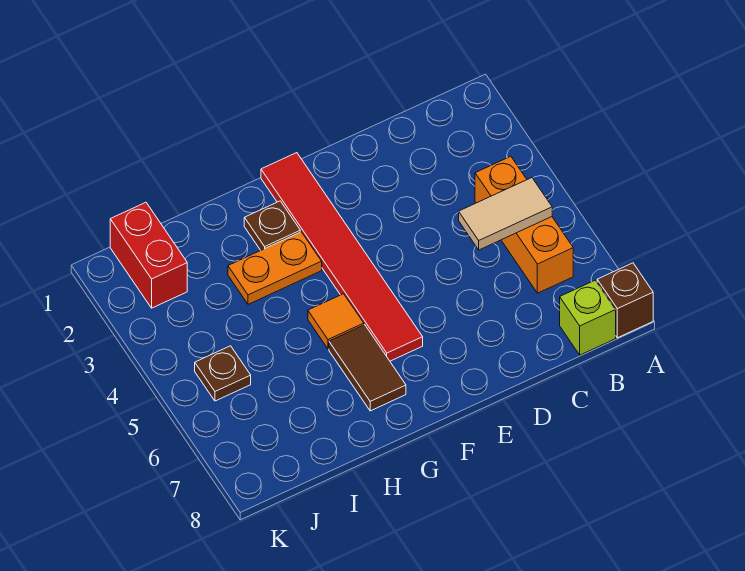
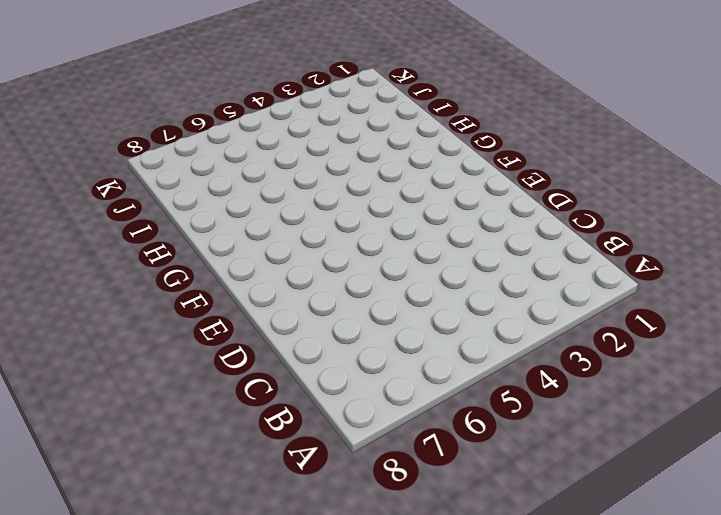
none -> brown brick A8 level 1
none -> orange brick B4:B6 level 1

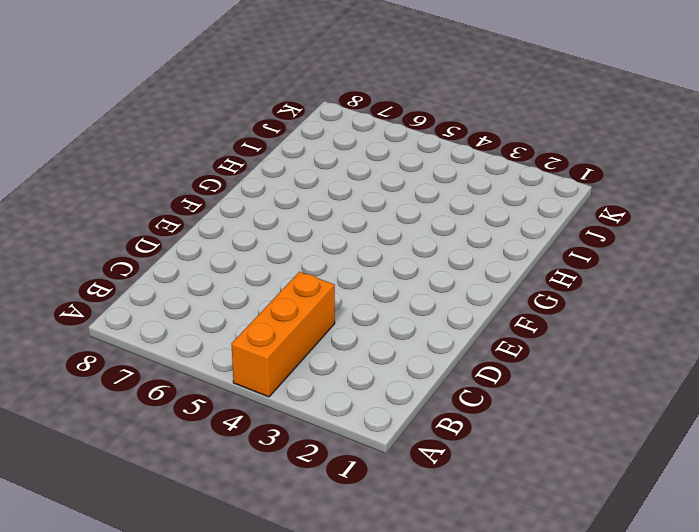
orange brick A4:C4 level 1 -> orange brick B4:B6 level 1
none -> brown brick A8 level 1
none -> lime brick B8 level 1

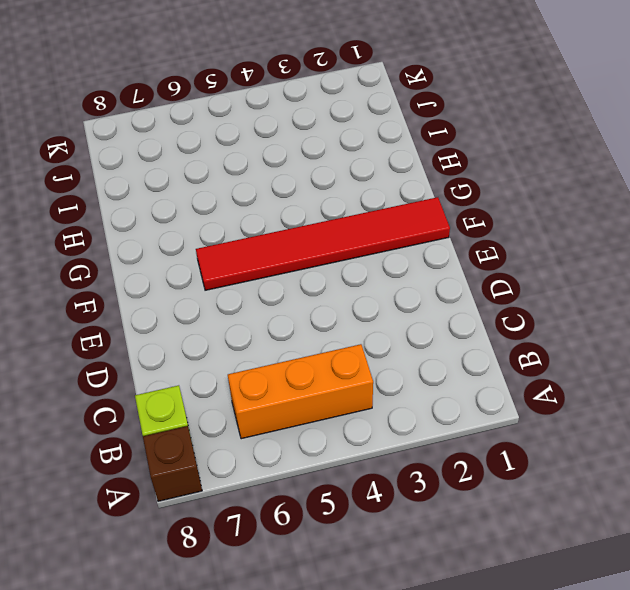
none -> brown plate G2 level 1
none -> orange plate G3:H3 level 1

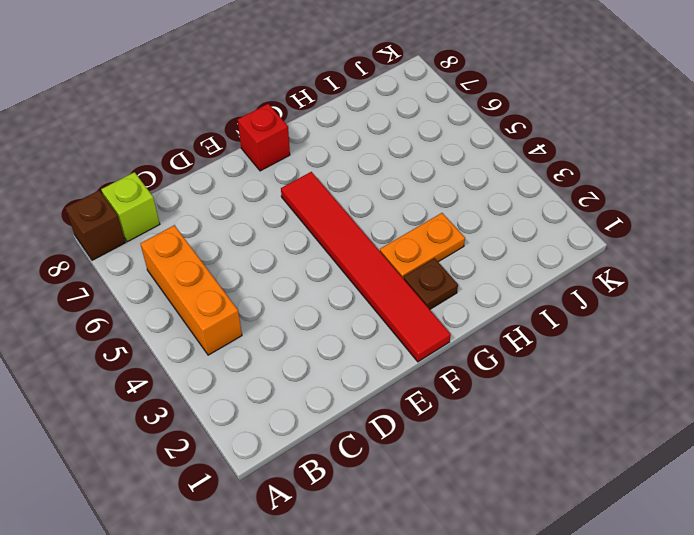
red brick F8 level 1 -> none
none -> orange tile G5 level 1
none -> brown tile G6:G7 level 1

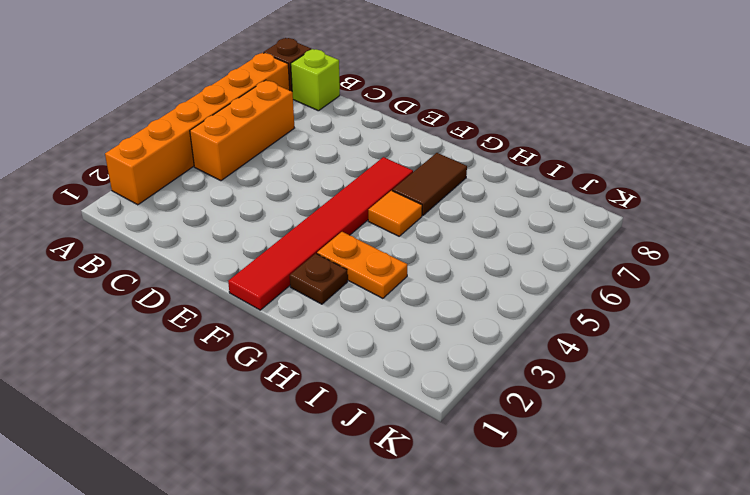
orange brick A2:A7 level 1 -> none
none -> red brick J1:J2 level 1
none -> brown plate J5 level 1

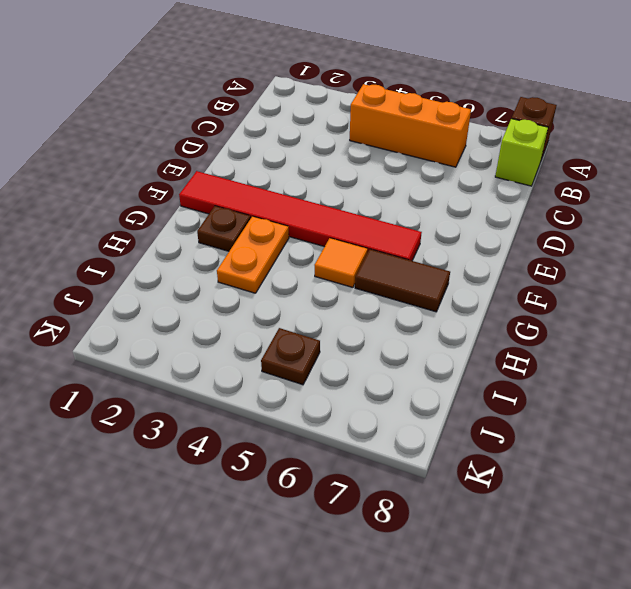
none -> red brick J1:J2 level 1
none -> tan tile B5:C5 level 2

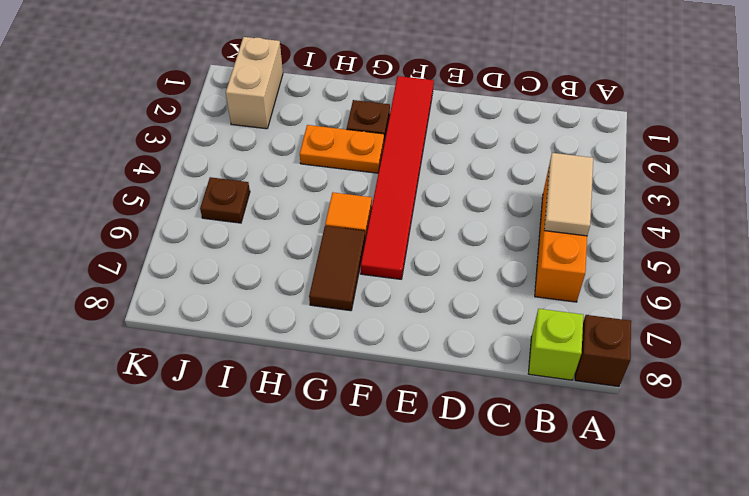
tan tile B4:B5 level 2 -> tan tile B5:C5 level 2
tan brick J1:J2 level 1 -> red brick J1:J2 level 1

